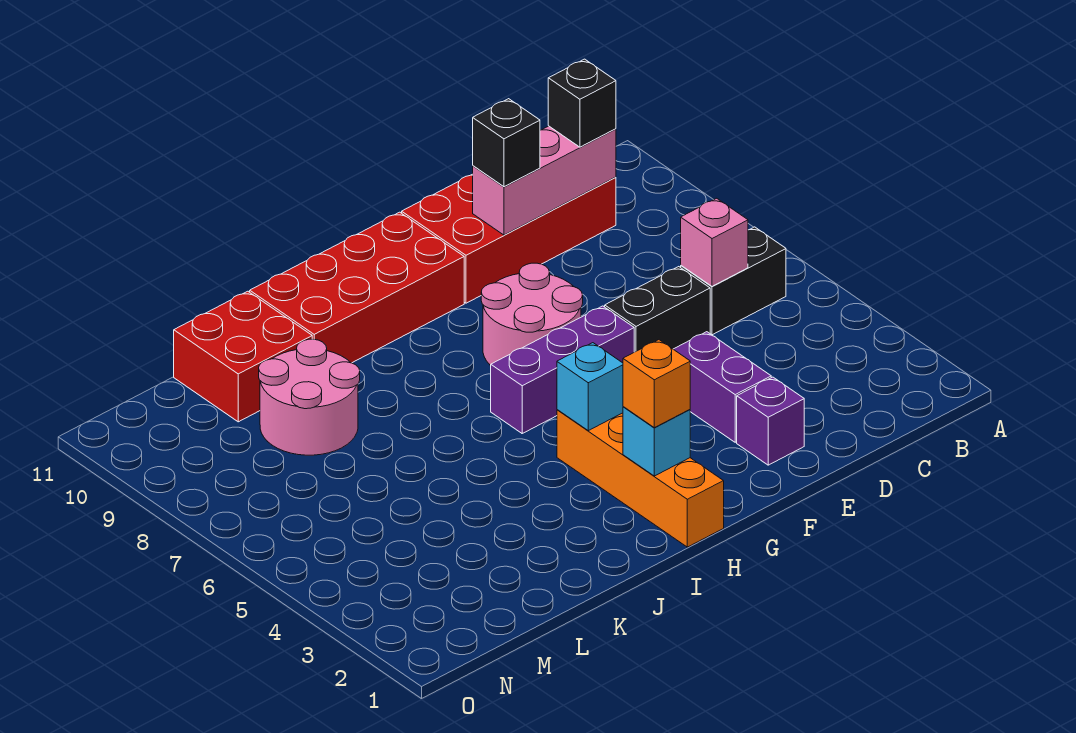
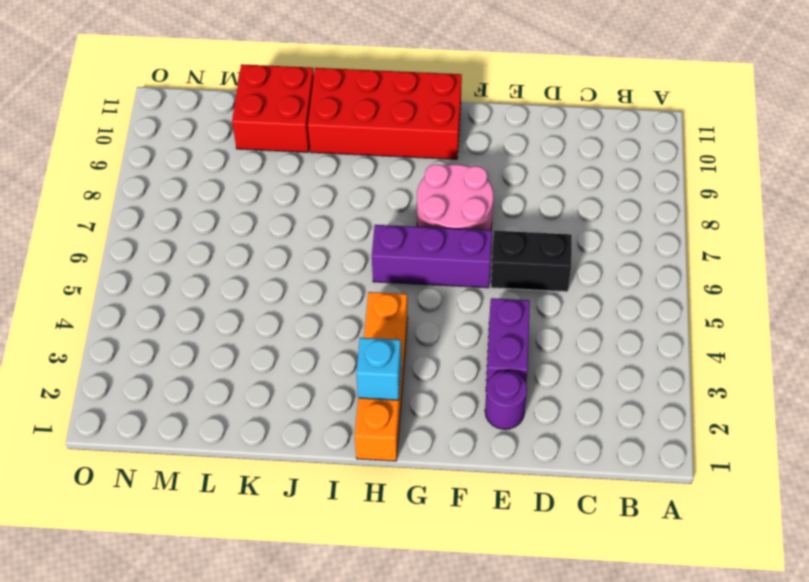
purple round brick E2 level 1 -> purple brick E2 level 1
none -> black brick B6:C6 level 1
none -> red brick C10:F11 level 1
none -> pink round brick K8:L9 level 1

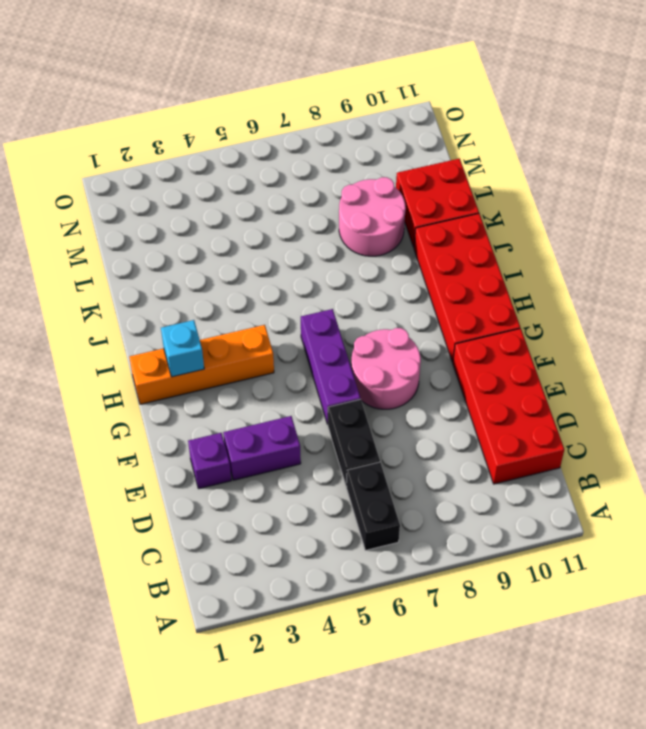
none -> pink brick C6 level 2
none -> pink brick C10:E10 level 2
none -> cyan brick H4 level 2

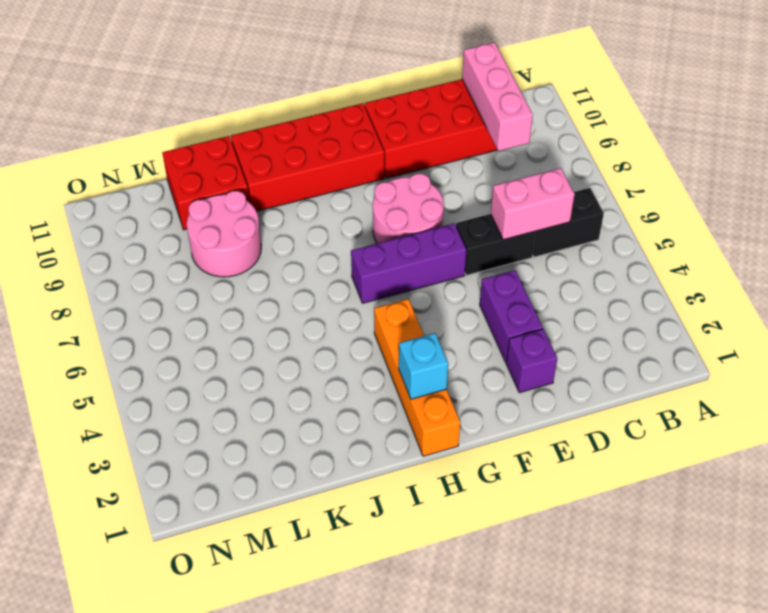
pink brick C6:D6 level 2 -> pink brick C6 level 2
pink brick C9:C11 level 2 -> pink brick C10:E10 level 2
none -> cyan brick H4 level 2
none -> black brick C10 level 3
none -> black brick E10 level 3

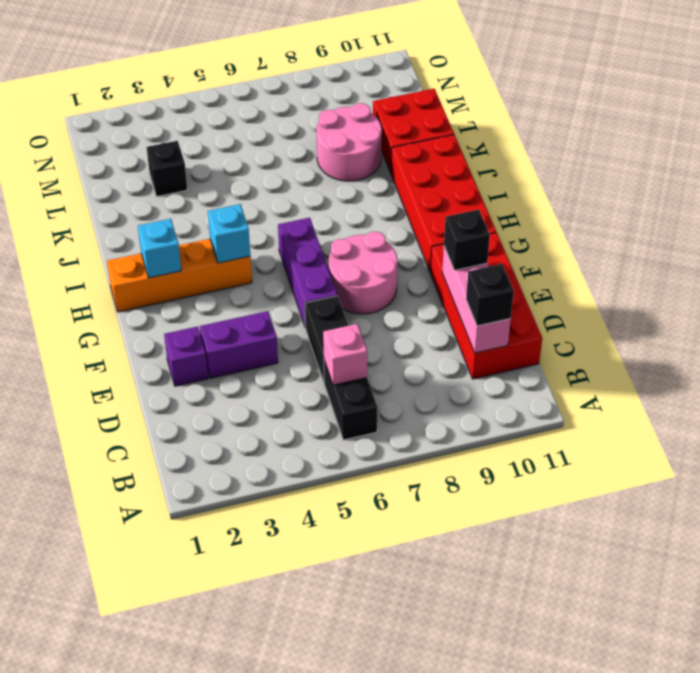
black brick L3 level 1 -> none
none -> orange brick H2 level 3

